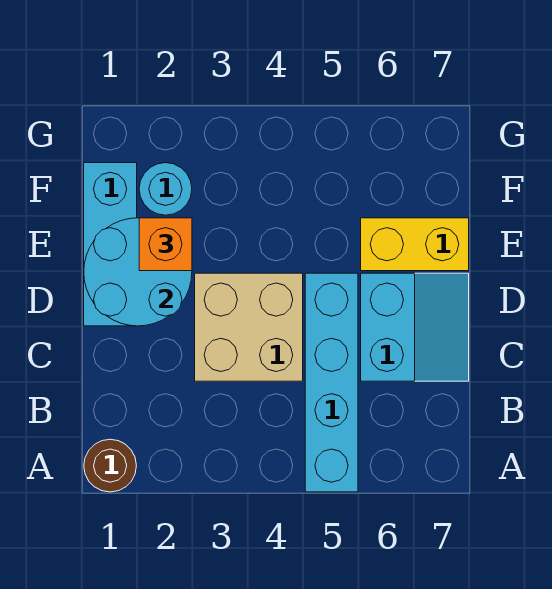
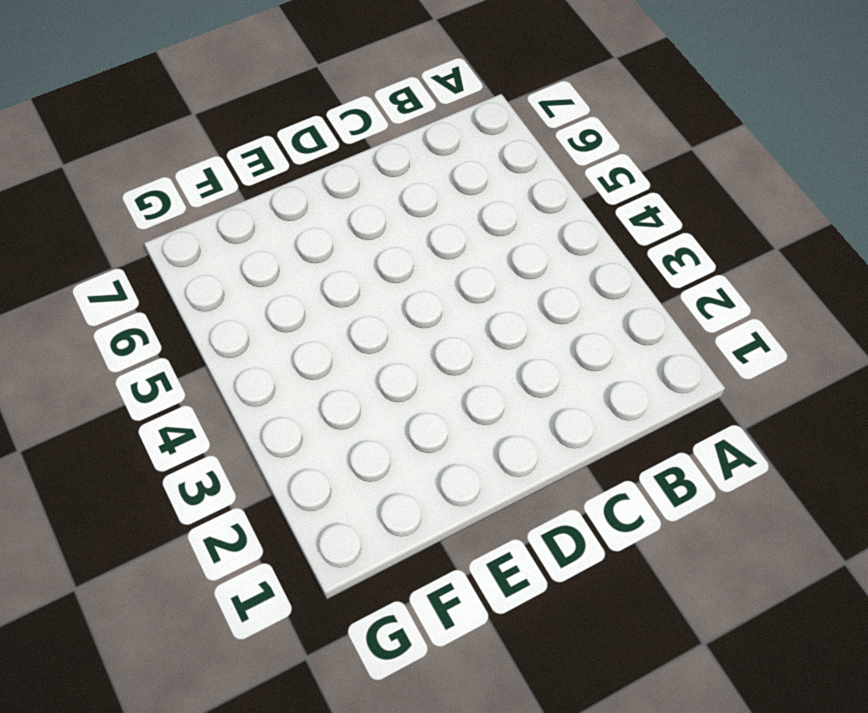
none -> brown round brick A1 level 1
none -> cyan brick A5:D5 level 1

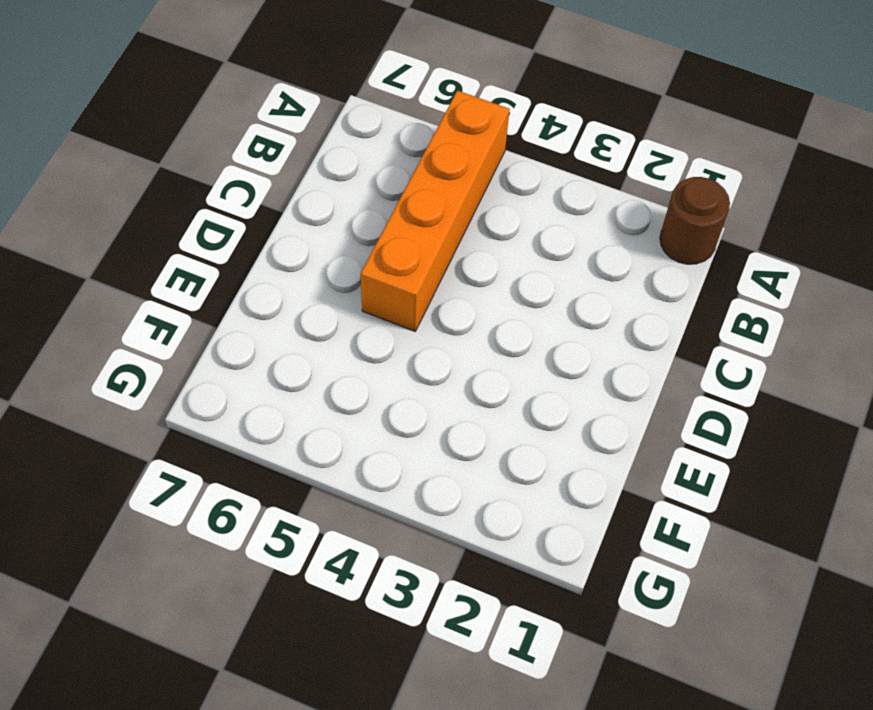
orange brick A5:D5 level 1 -> cyan brick A5:D5 level 1
none -> tan brick C3:D4 level 1
none -> cyan slope C6:D7 level 1 top 6

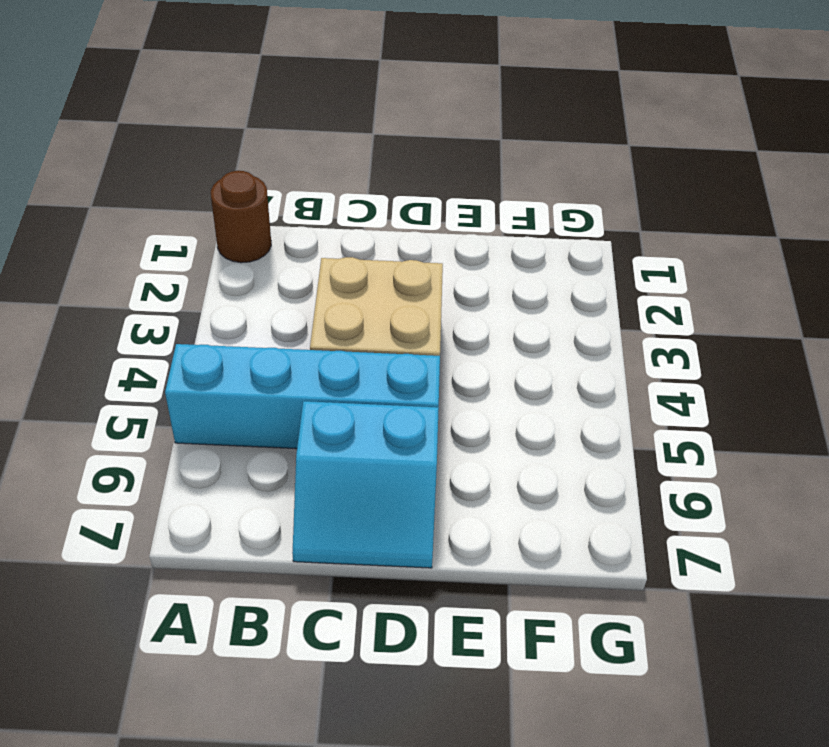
none -> cyan brick D1:F1 level 1
none -> yellow brick E6:E7 level 1

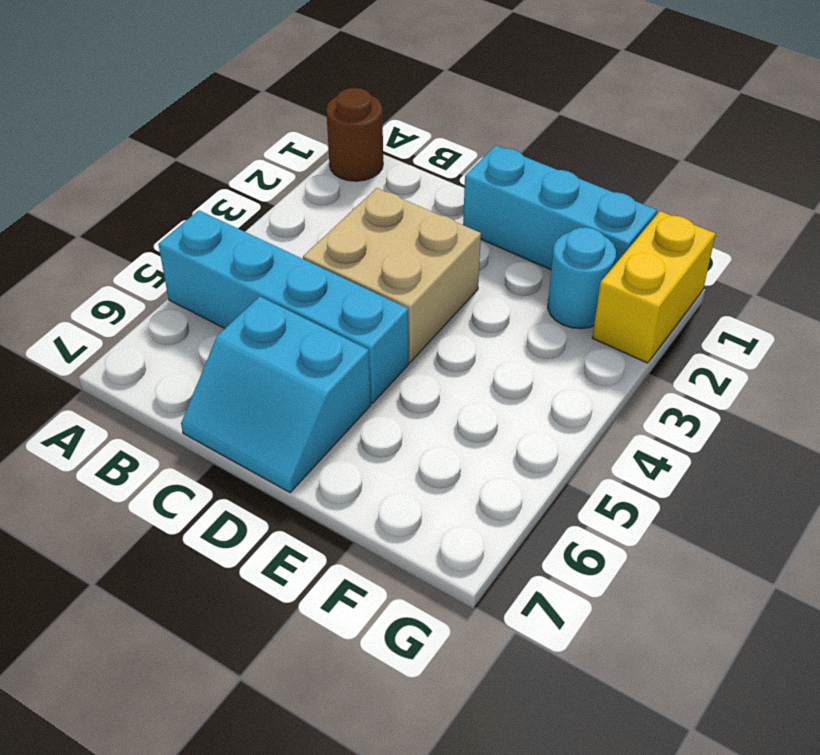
yellow brick G1:G2 level 1 -> yellow brick E6:E7 level 1
none -> cyan round brick D1:E2 level 2
none -> orange brick E2 level 3

